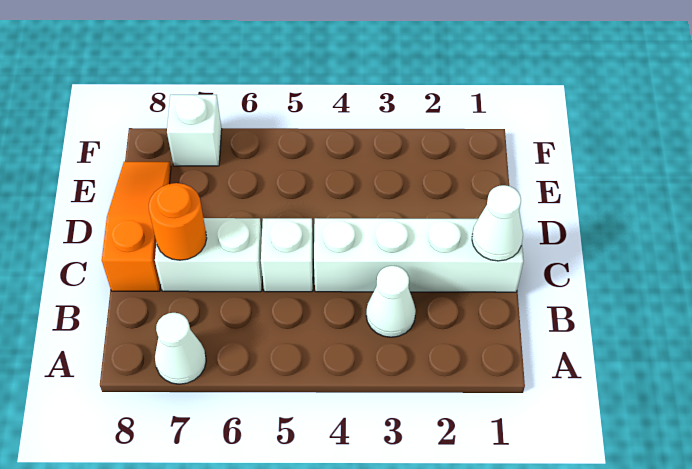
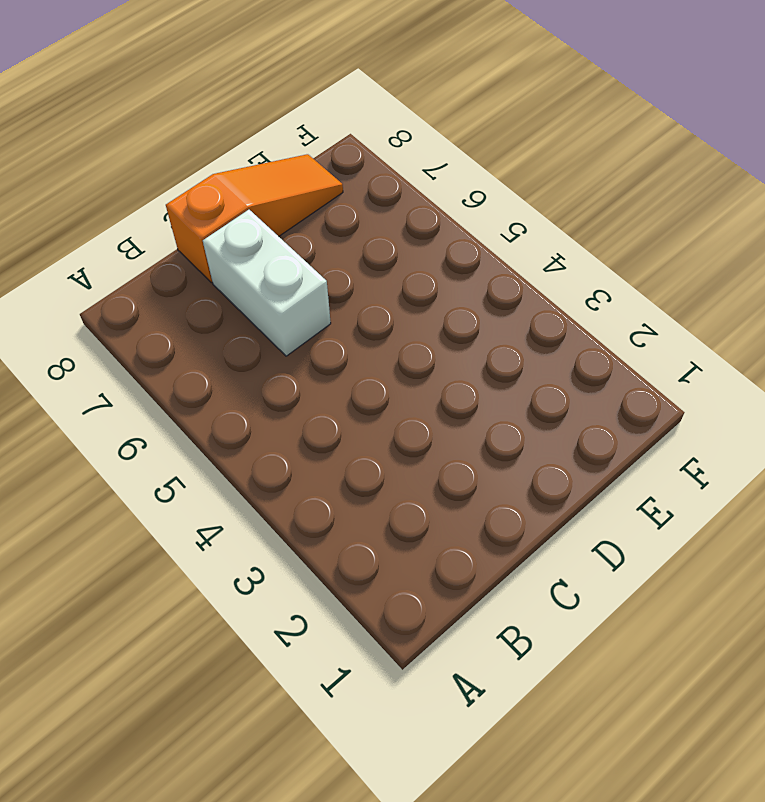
none -> white cone A7 level 1
none -> white cone B3 level 1

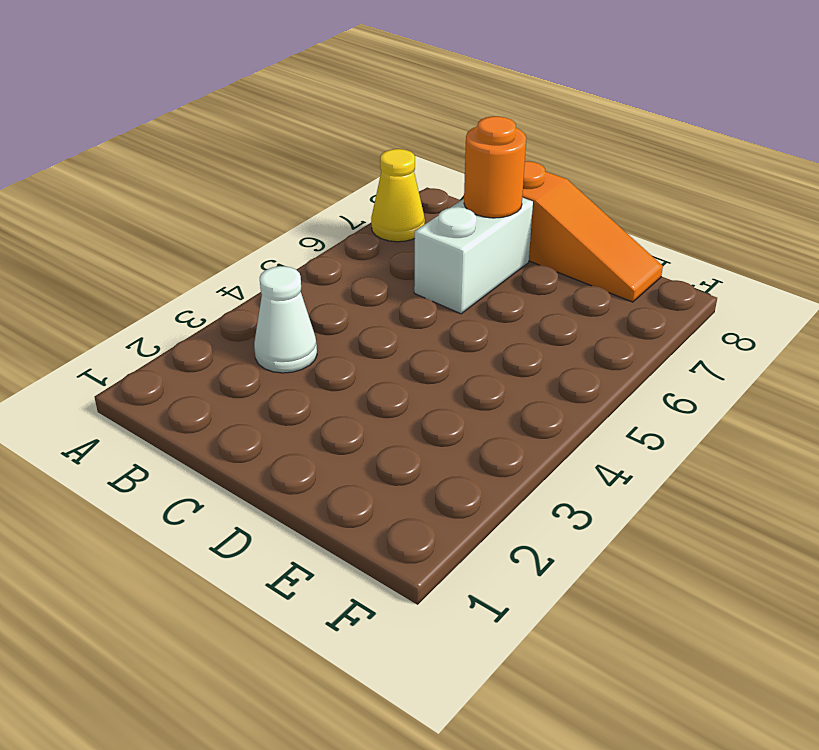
yellow cone A7 level 1 -> white cone A7 level 1
none -> white brick C1:C4 level 1
none -> white brick C5 level 1

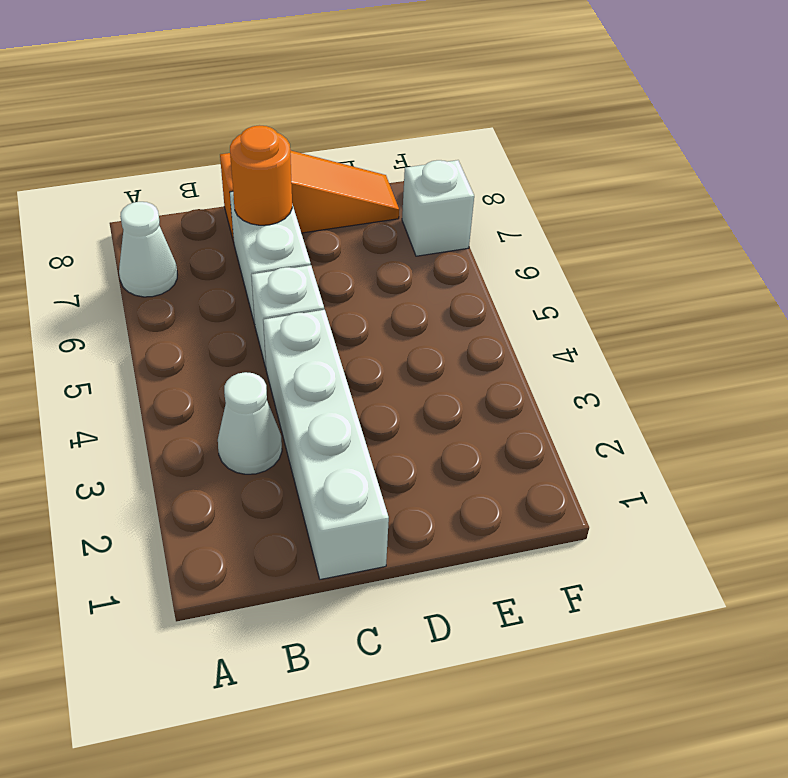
none -> white cone C1 level 2

